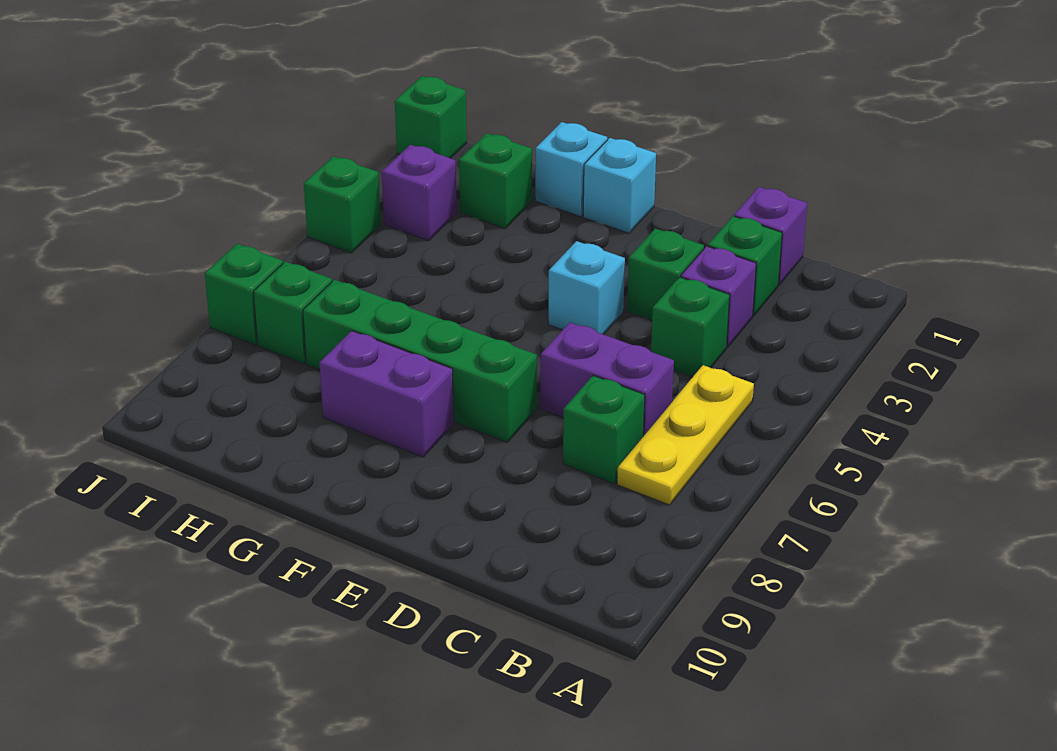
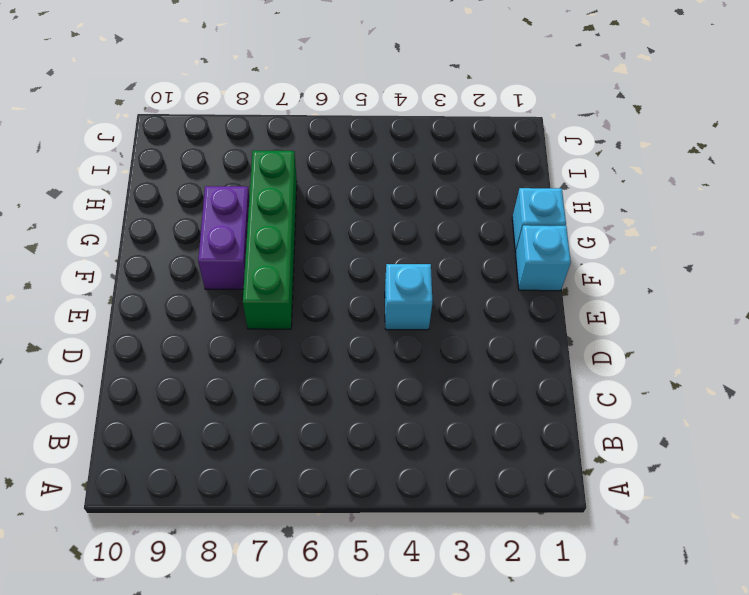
none -> yellow plate B5:B7 level 1
none -> purple brick C1 level 1
none -> green brick C2 level 1

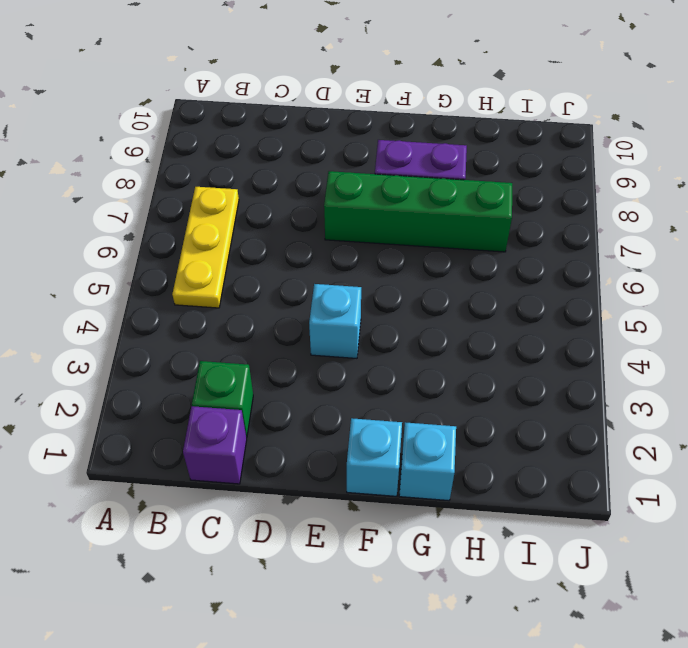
none -> purple brick C3 level 1
none -> green brick C4 level 1
none -> purple brick C6:D6 level 1

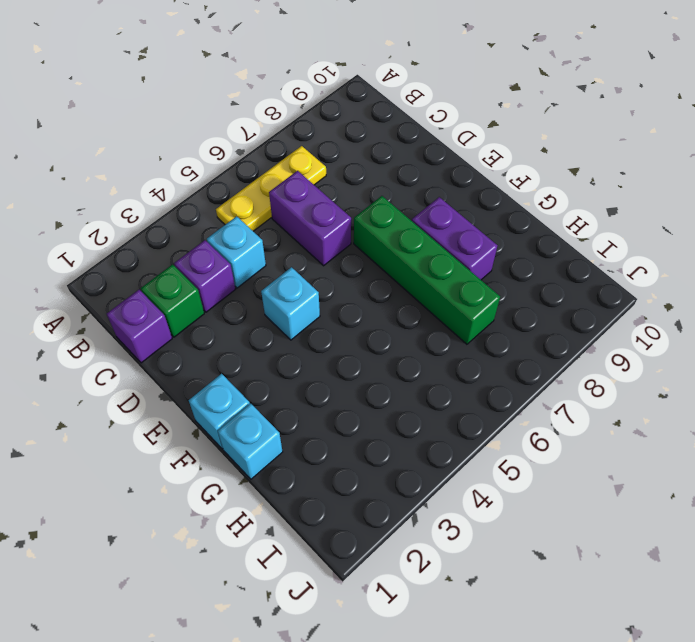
cyan brick C4 level 1 -> green brick C4 level 1
none -> green brick C7 level 1
none -> green brick D3 level 1
none -> green brick H2 level 1

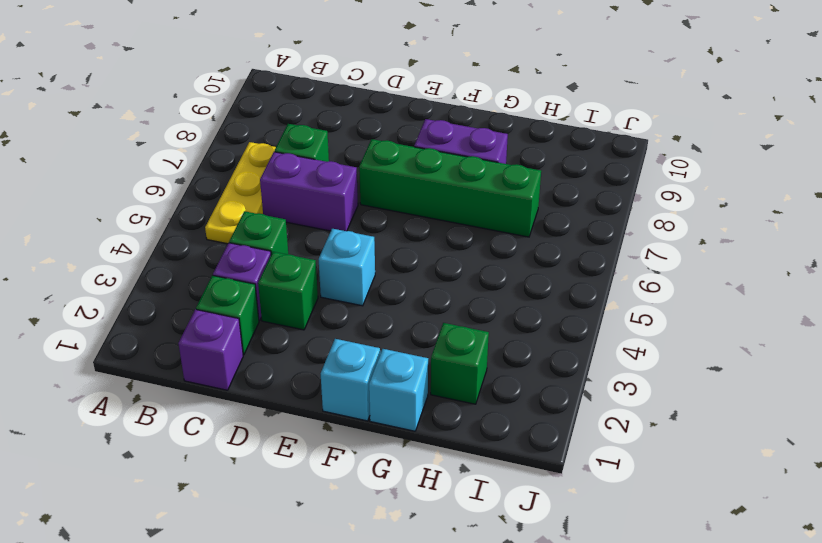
none -> purple brick I3 level 1
none -> green brick I7 level 1
none -> green brick J1 level 1

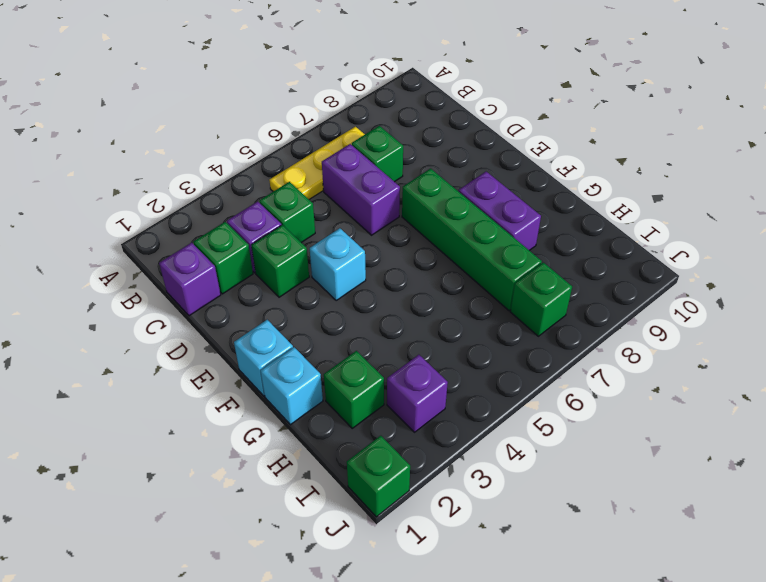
none -> green brick J4 level 1
none -> green brick J7 level 1

